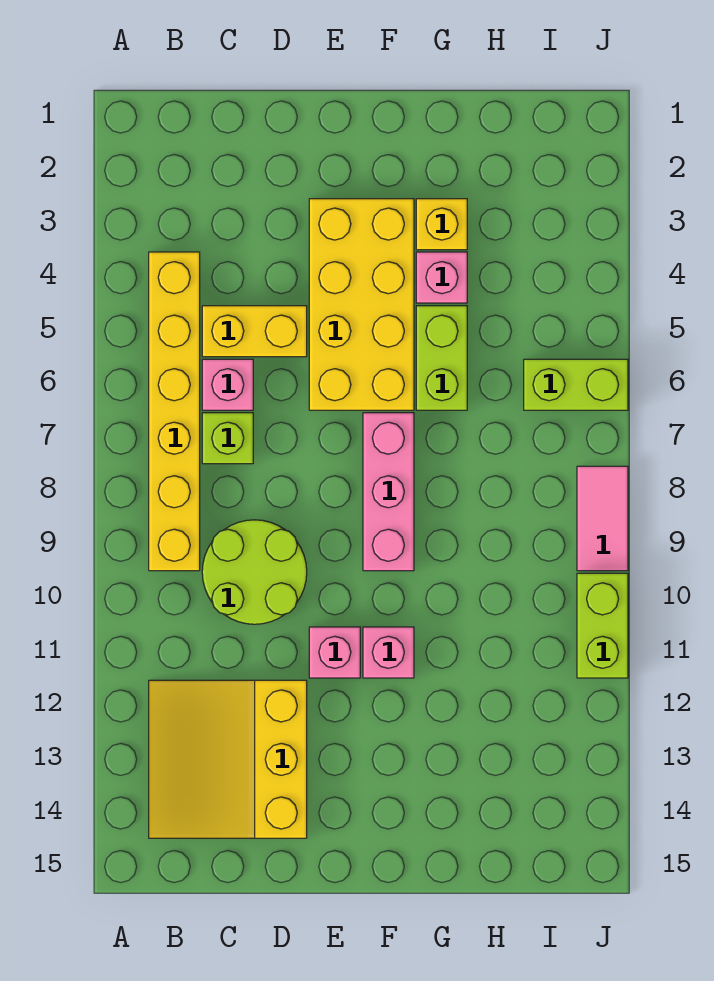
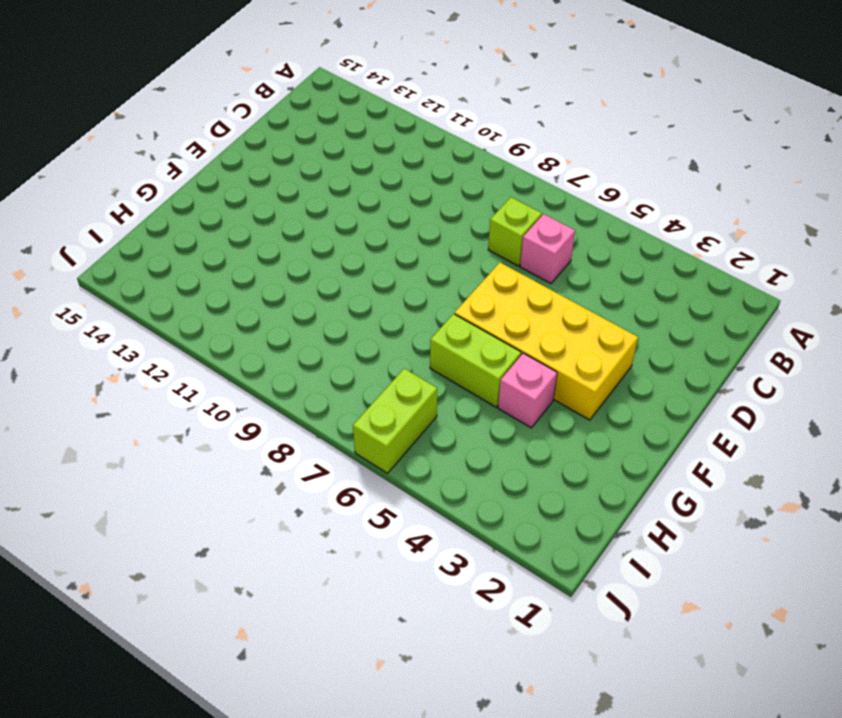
none -> yellow brick B4:B9 level 1
none -> yellow slope B12:D14 level 1 top D
none -> yellow brick C5:D5 level 1

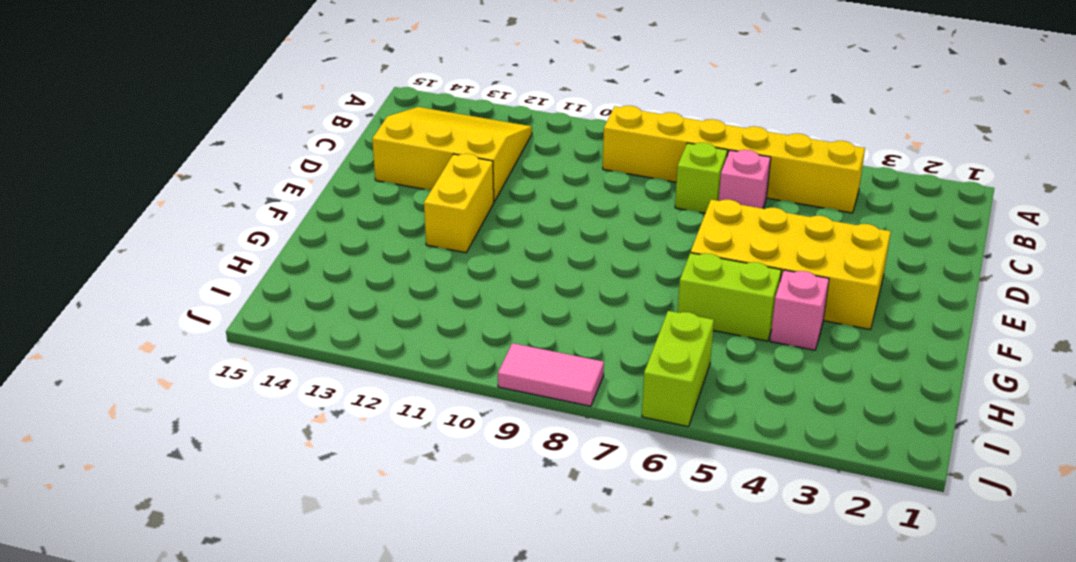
yellow brick E12:F12 level 1 -> yellow brick C5:D5 level 1
none -> lime round brick C9:D10 level 1
none -> pink brick E11 level 1
none -> pink brick F7:F9 level 1

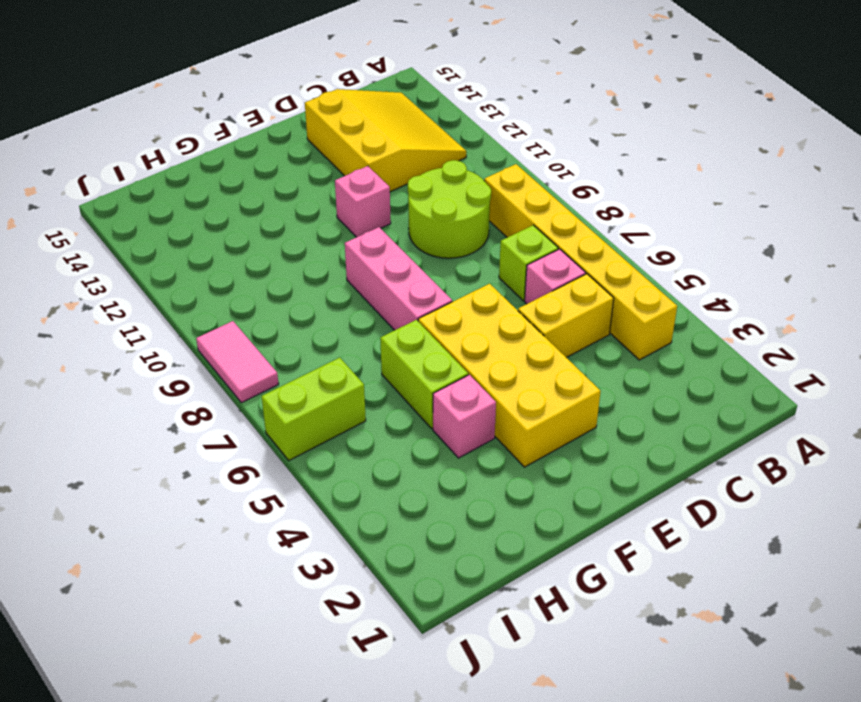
none -> pink brick F11 level 1
none -> yellow brick G3 level 1
none -> lime brick J10:J11 level 1

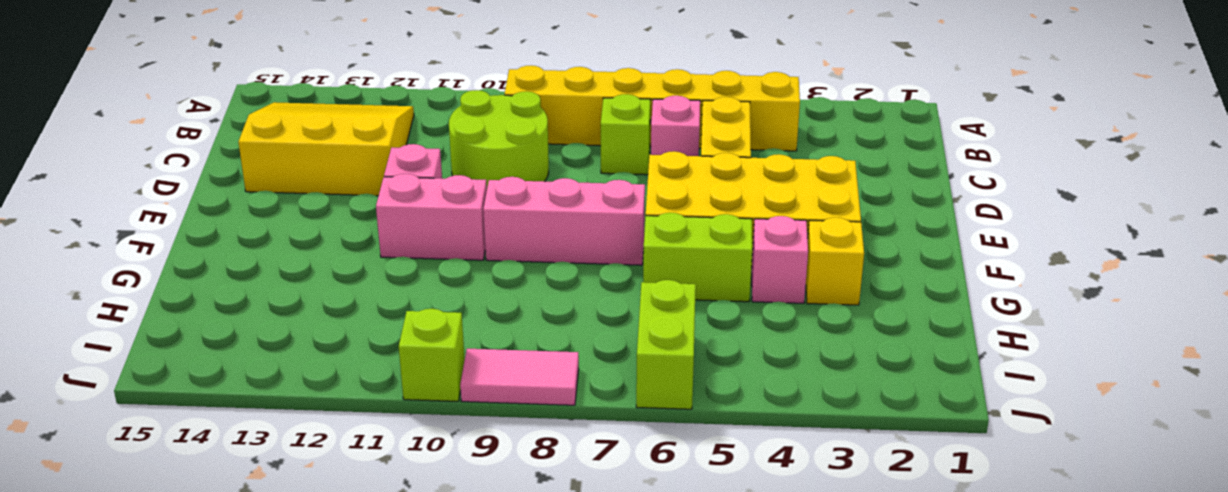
pink brick F10:F11 level 1 -> pink brick F11 level 1
lime brick J10 level 1 -> lime brick J10:J11 level 1

